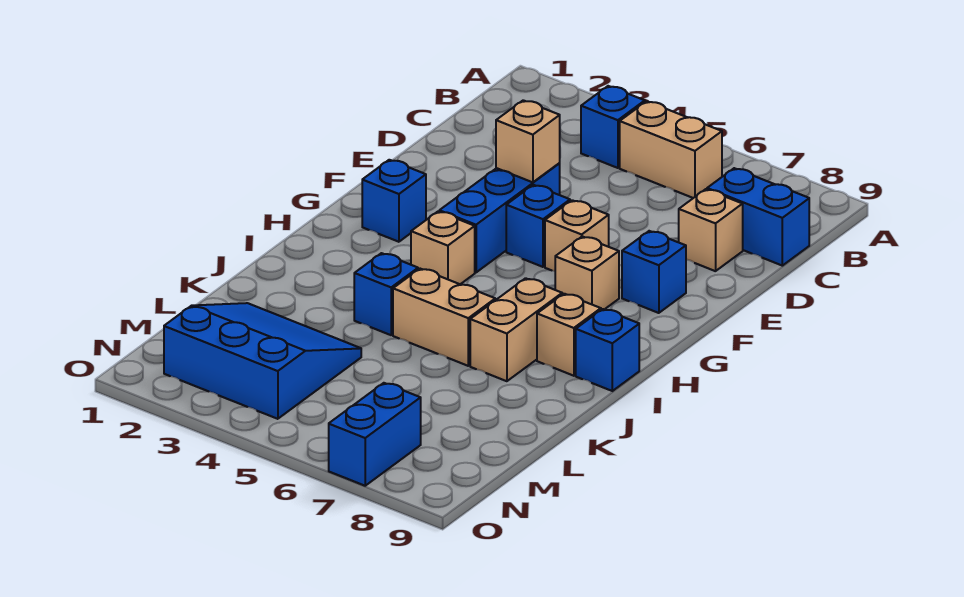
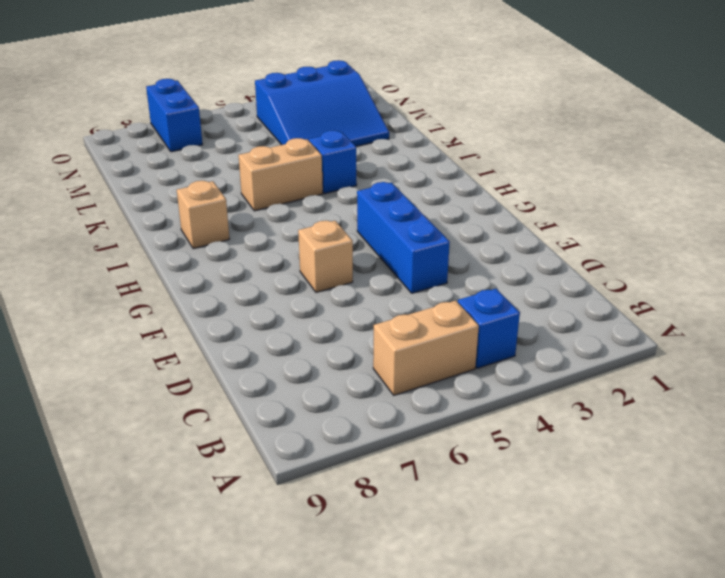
none -> blue brick C8:C9 level 1
none -> tan brick D8 level 1
none -> blue brick F5 level 1

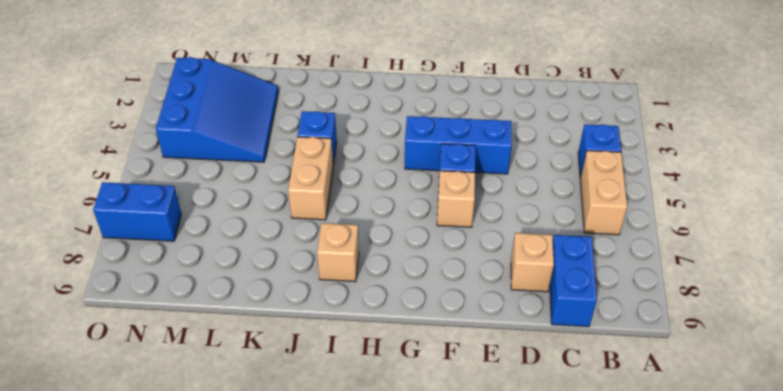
none -> blue brick F8 level 1
none -> blue brick G2 level 1
none -> tan brick G7 level 1

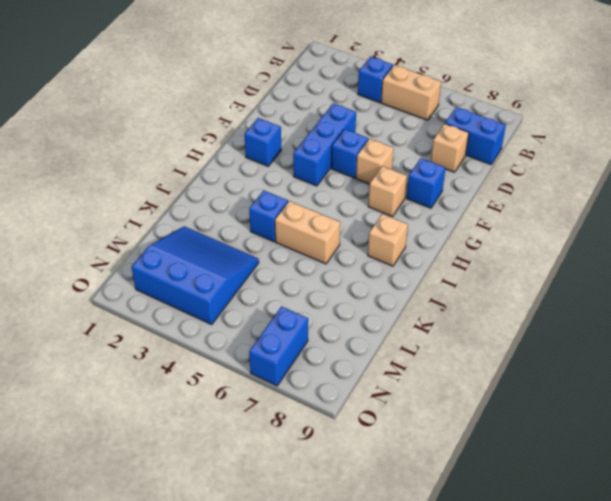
none -> tan brick H4 level 1
none -> tan brick I7:J7 level 1
none -> blue brick I9 level 1

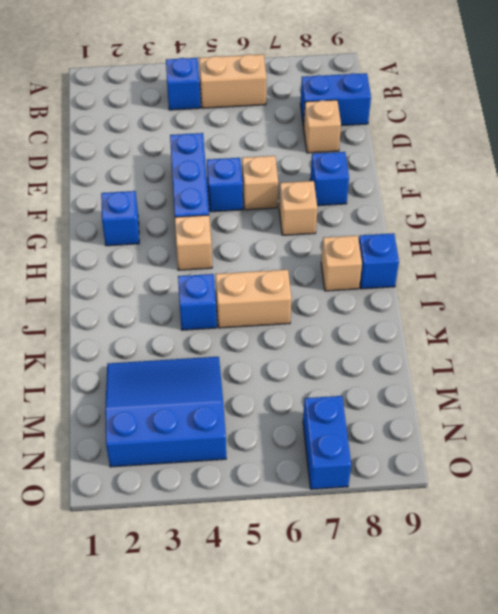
none -> tan brick I7:J7 level 1
none -> tan brick E4 level 2

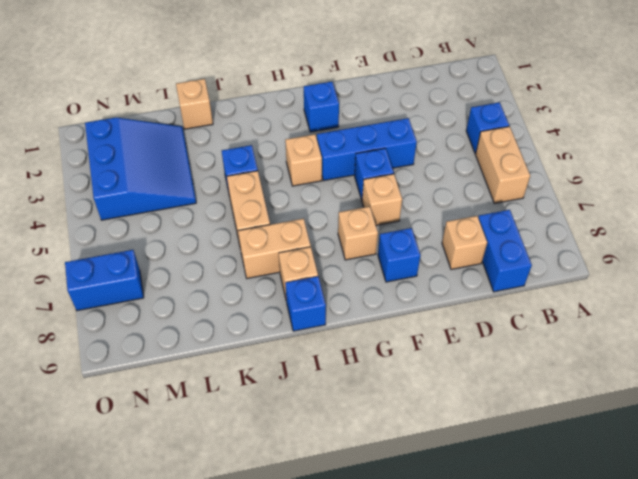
tan brick K1 level 1 -> tan brick E4 level 2

